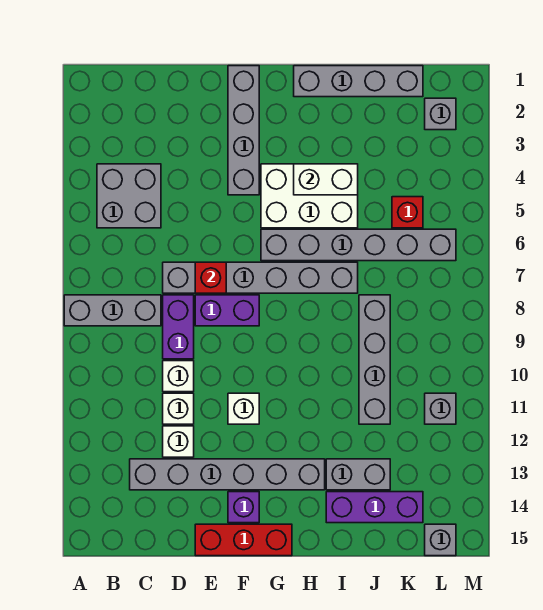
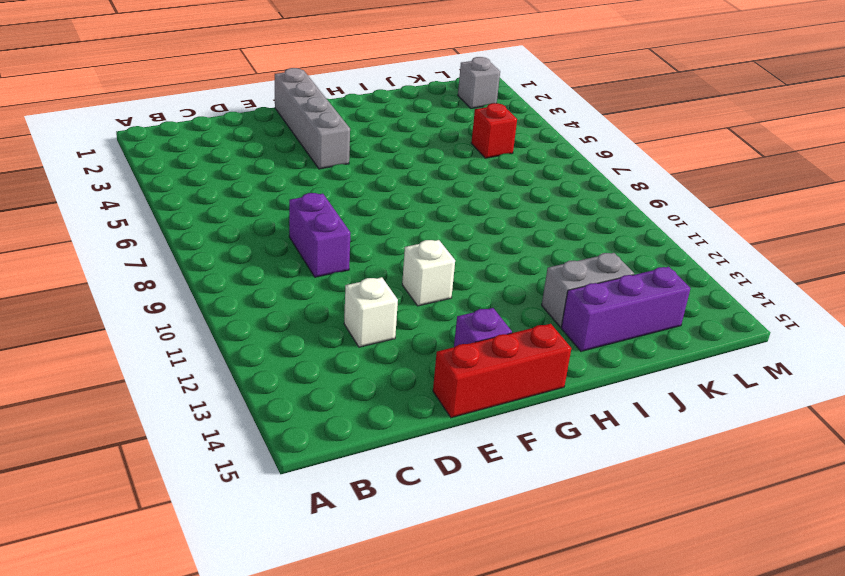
none -> grey brick A8:C8 level 1
none -> grey brick B4:C5 level 1
none -> grey brick C13:H13 level 1

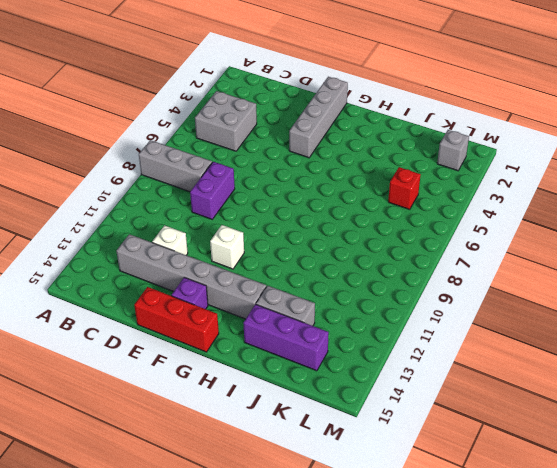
none -> grey brick D7:I7 level 1
none -> white brick D10 level 1
none -> white brick D11 level 1

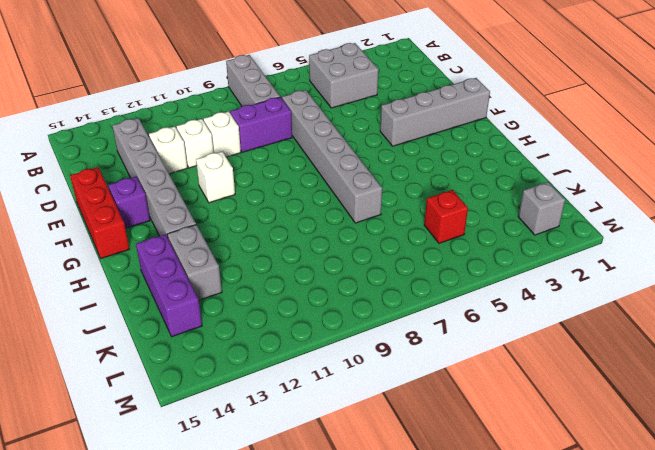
none -> purple brick E8:F8 level 1
none -> white brick G4:I5 level 1
none -> grey brick G6:L6 level 1

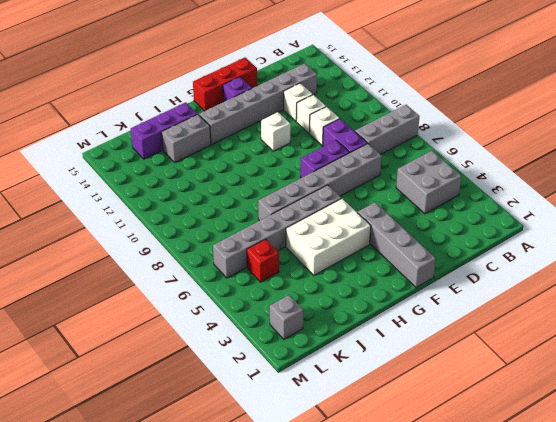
none -> grey brick H1:K1 level 1
none -> grey brick J8:J11 level 1
none -> grey brick L11 level 1

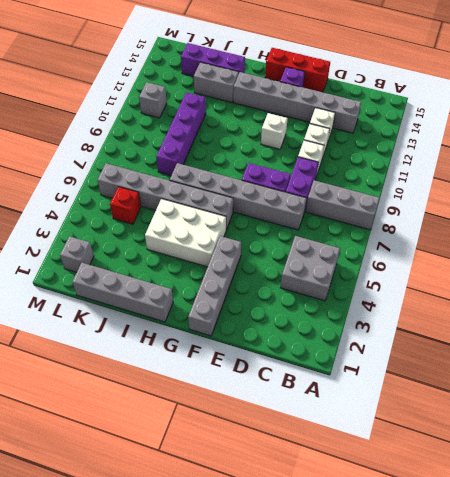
purple brick J8:J11 level 1 -> grey brick J8:J11 level 1
none -> grey brick L15 level 1
none -> red brick E7 level 2
none -> white brick H4:I4 level 2

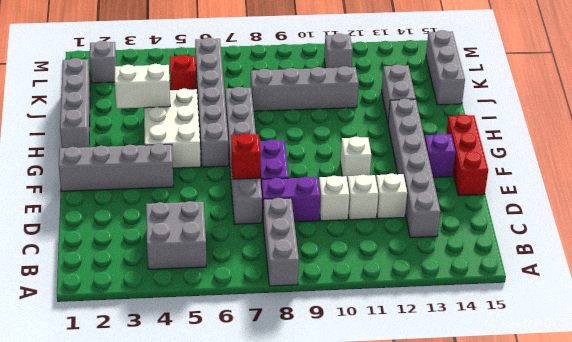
white brick I3:I4 level 2 -> white brick H4:I4 level 2
grey brick J15:L15 level 1 -> grey brick L15 level 1
none -> purple brick I14:K14 level 1

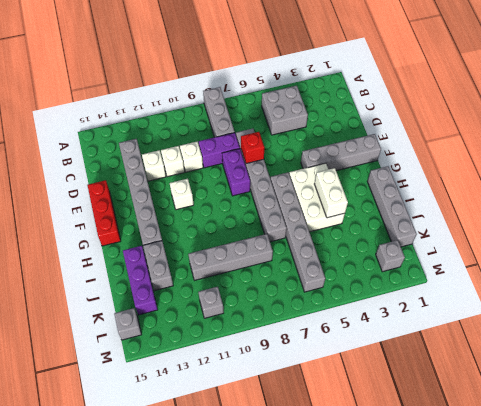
none -> purple brick F14 level 1
none -> red brick K5 level 1

